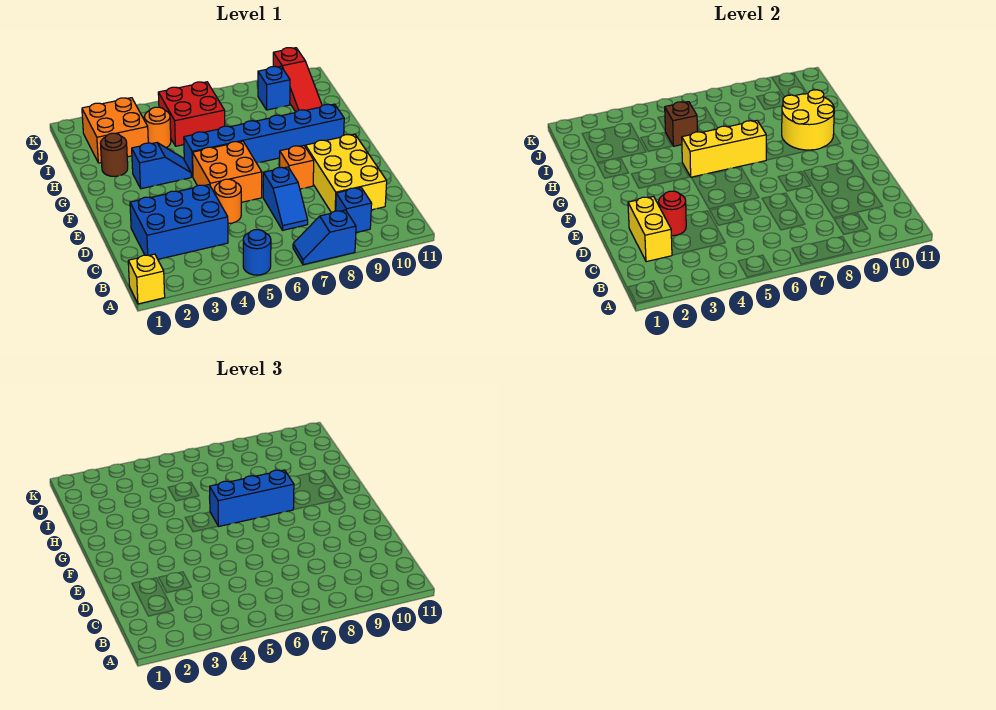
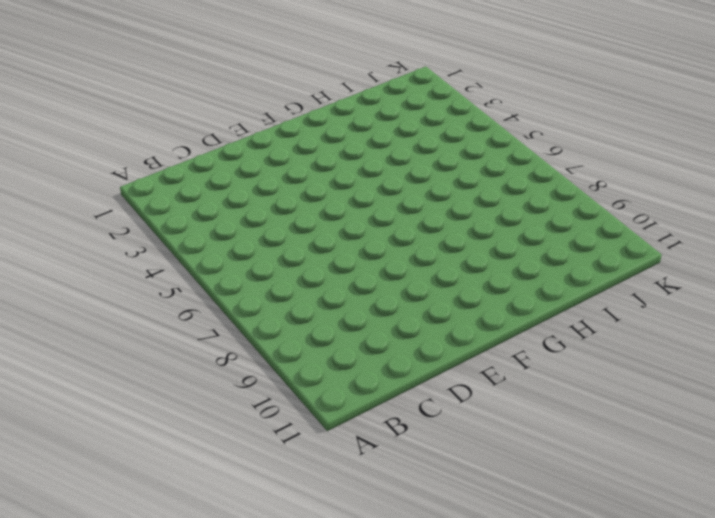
none -> yellow brick A1 level 1
none -> blue round brick A5 level 1
none -> blue slope A7:A8 level 1 top 8

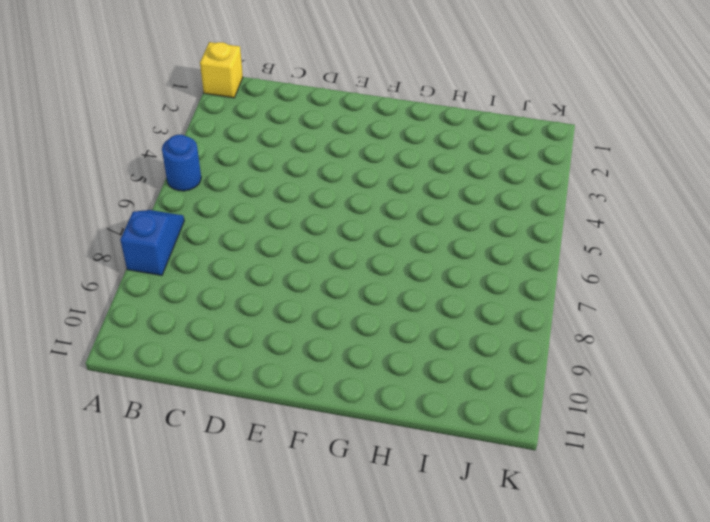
none -> blue brick B9 level 1
none -> blue brick C2:D4 level 1
none -> blue slope C7:D7 level 1 top D

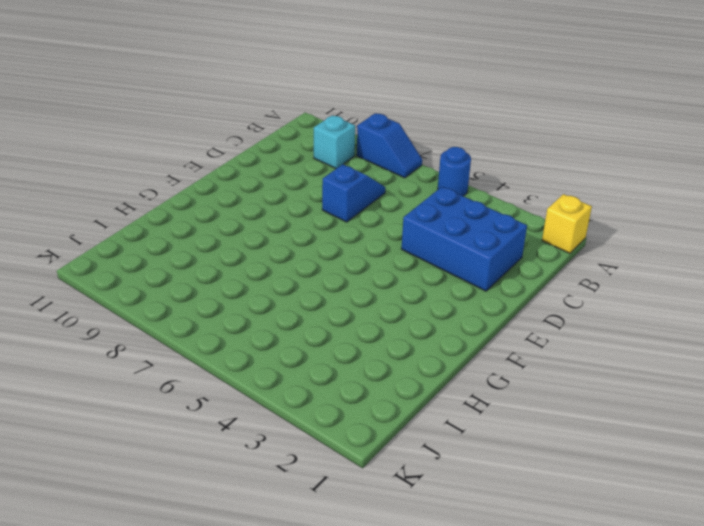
cyan brick B9 level 1 -> blue brick B9 level 1
none -> yellow brick C9:E10 level 1
none -> orange round brick D5 level 1
none -> orange brick E5:F6 level 1

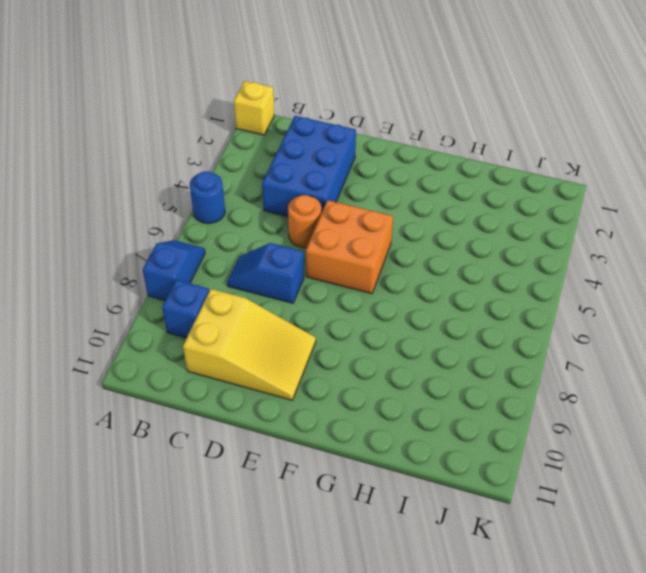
yellow slope C9:E10 level 1 top C -> yellow brick C9:E10 level 1
none -> orange brick E8 level 1
none -> blue slope G3:G4 level 1 top 3
none -> blue brick G5:G10 level 1

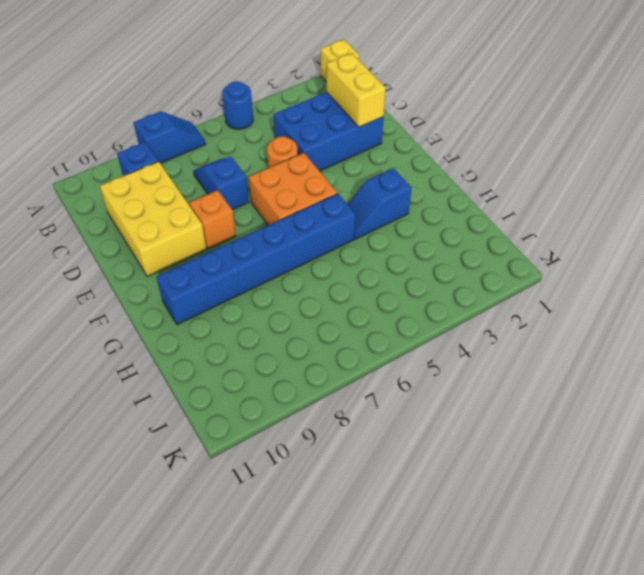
none -> brown round brick H2 level 1
none -> orange brick I2:J3 level 1
none -> orange round brick I4 level 1

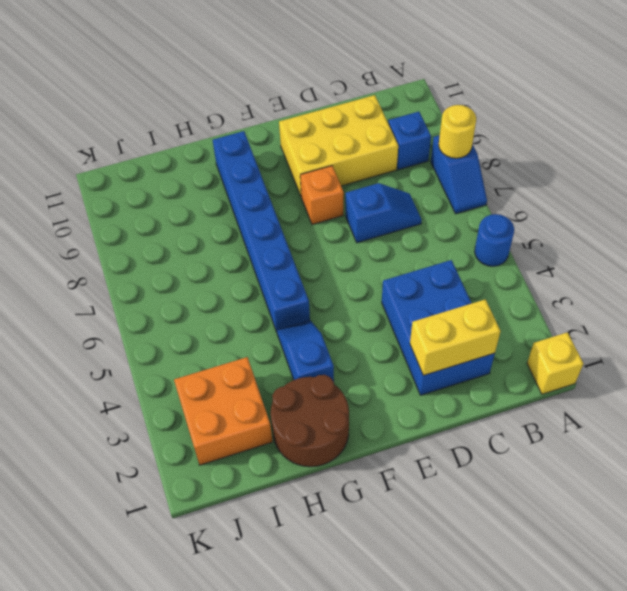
yellow round brick A8 level 2 -> none
brown round brick G1:H2 level 1 -> brown round brick H2 level 1
none -> orange round brick D5 level 1
none -> orange brick E5:F6 level 1
none -> orange round brick I4 level 1

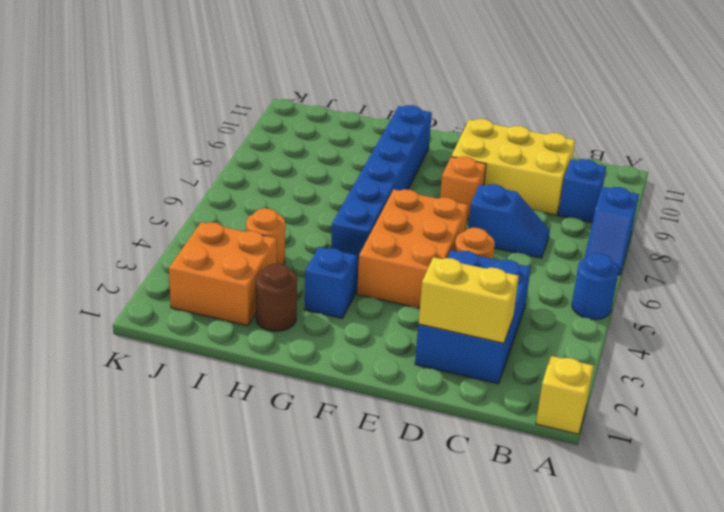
orange brick E4:F6 level 1 -> orange brick E5:F6 level 1
none -> red brick I5:J6 level 1
none -> red slope I10:K10 level 1 top K
none -> blue brick J9 level 1

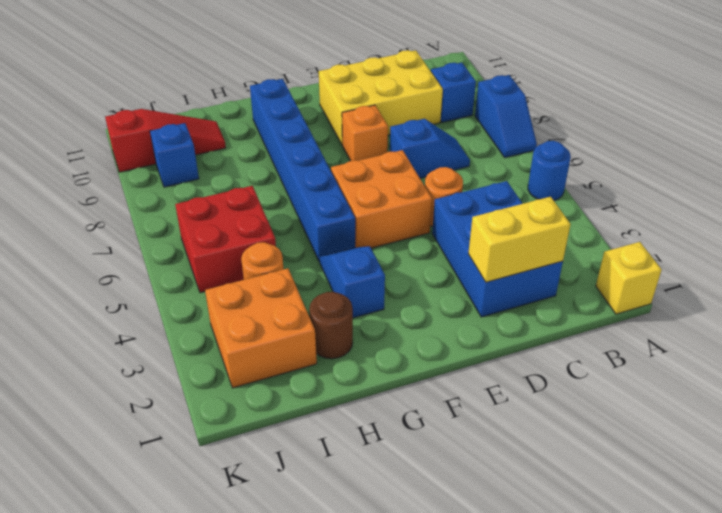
none -> red round brick D3 level 2
none -> yellow brick G5:G7 level 2
none -> yellow round brick G9:H10 level 2

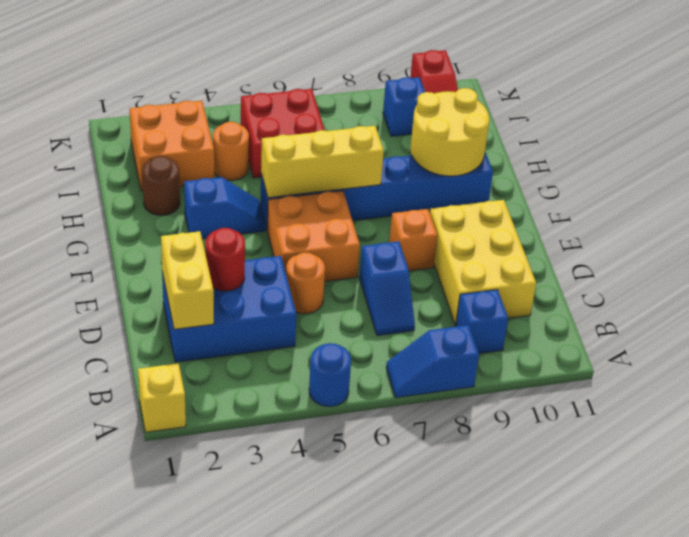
none -> brown brick I5 level 2
none -> blue brick G6:G8 level 3

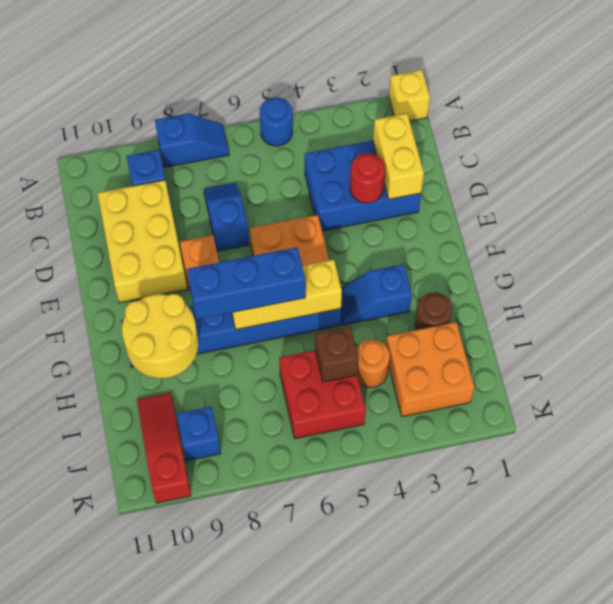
none -> orange round brick D5 level 1

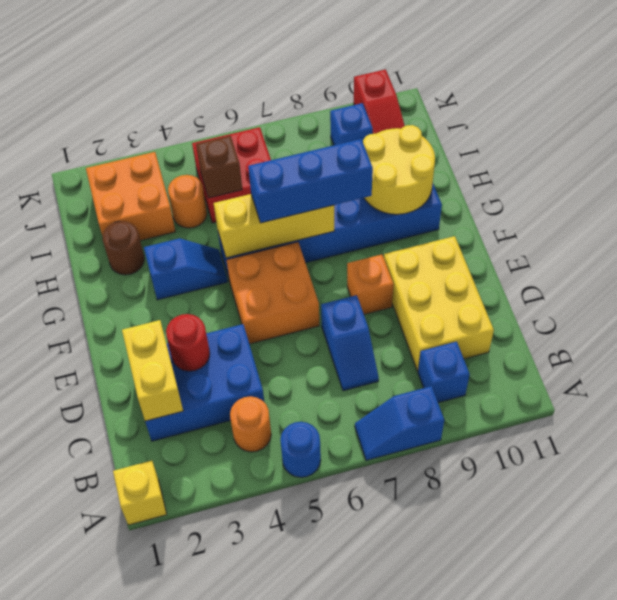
orange round brick B4 level 1 -> orange round brick D5 level 1

